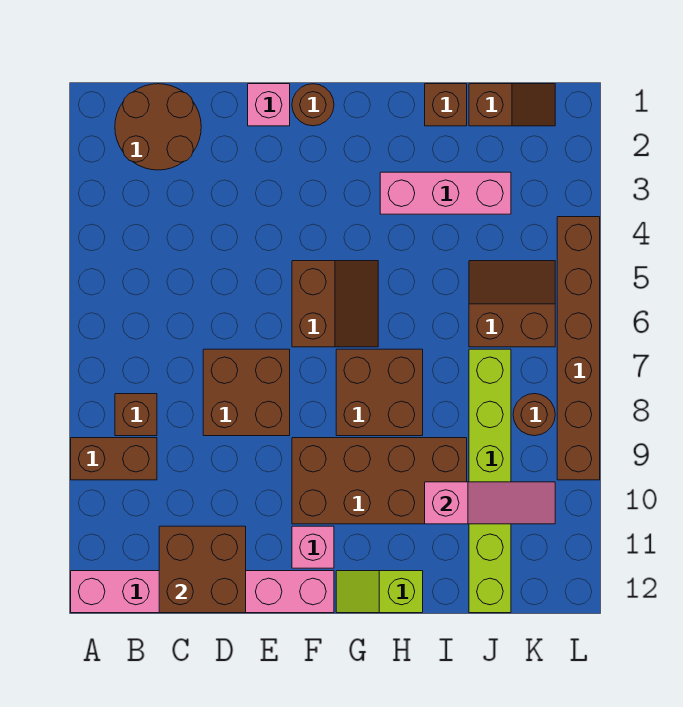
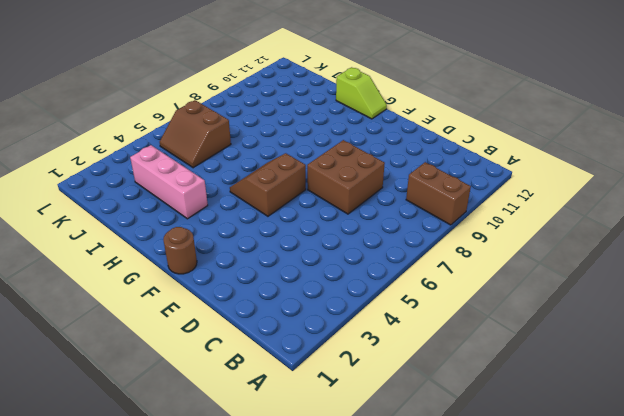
none -> pink brick A12:F12 level 1
none -> brown round brick B1:C2 level 1
none -> brown brick B8 level 1

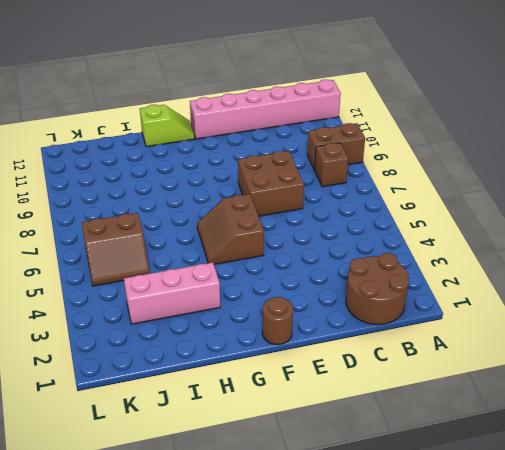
none -> pink brick E1 level 1
none -> brown brick F9:I10 level 1
none -> pink brick F11 level 1

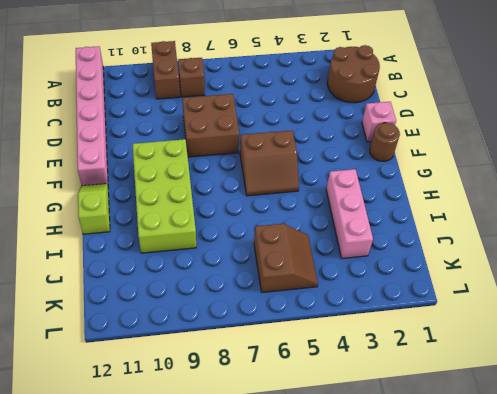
lime brick F9:I10 level 1 -> brown brick F9:I10 level 1
none -> pink brick F11 level 1
none -> brown brick G7:H8 level 1
none -> brown brick I1 level 1

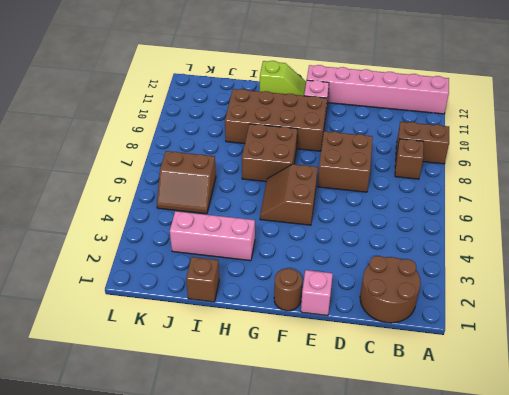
none -> brown slope J1:K1 level 1 top J
none -> lime brick J7:J12 level 1
none -> brown round brick K8 level 1

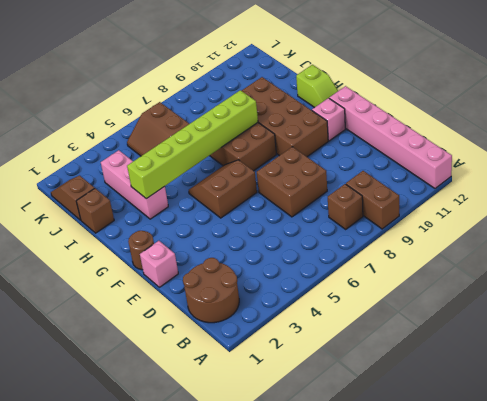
lime brick H3:H8 level 2 -> lime brick J7:J12 level 1
none -> brown round brick K8 level 1
none -> brown brick L4:L9 level 1
none -> brown brick C11:D12 level 2

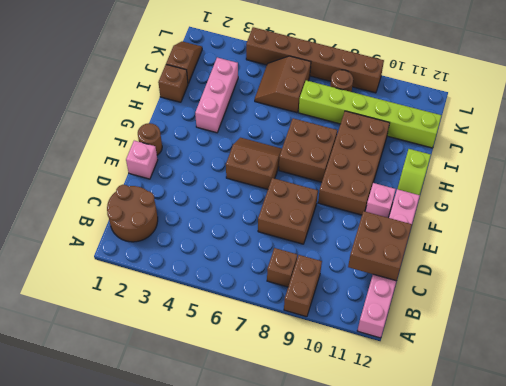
none -> pink slope I10:K10 level 2 top I

